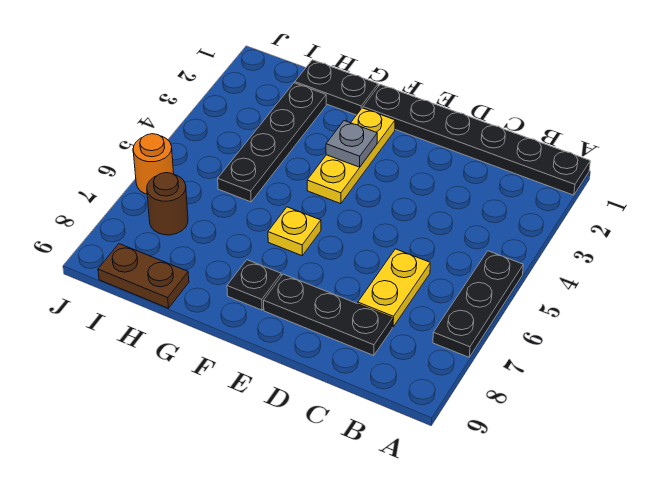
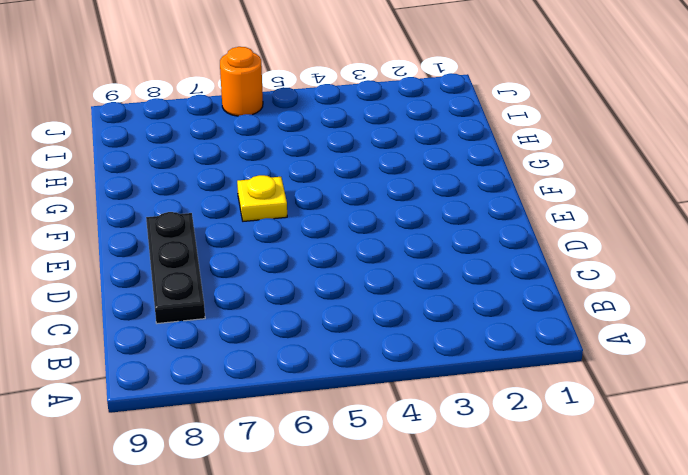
none -> black plate A1:F1 level 1
none -> black plate A5:A7 level 1
none -> yellow plate C6:C7 level 1

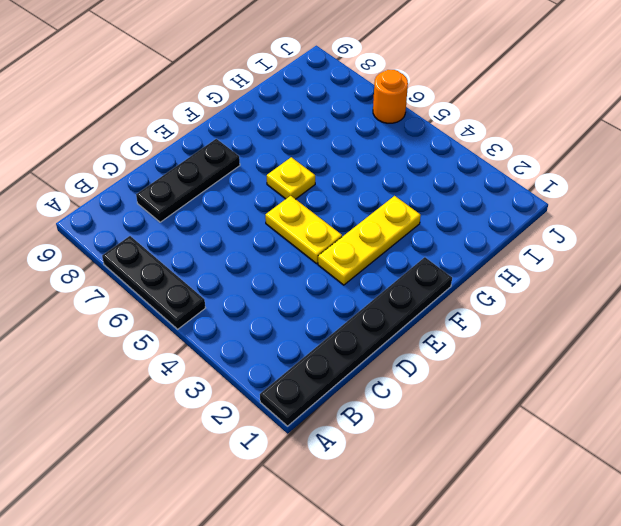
yellow plate E3:G3 level 1 -> yellow plate F2:F4 level 1
yellow plate E4:E5 level 1 -> yellow plate C6:C7 level 1
none -> black plate F8 level 1
none -> black plate G1:H1 level 1
none -> black plate H2:H5 level 1

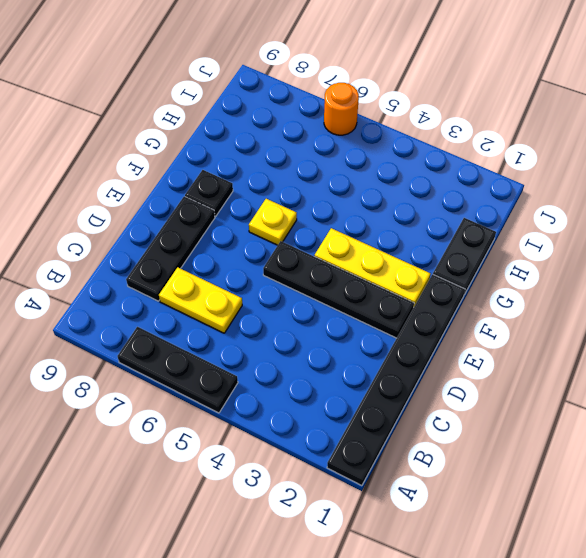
black plate E2:E5 level 1 -> black plate H2:H5 level 1
none -> brown plate H9:I9 level 1
none -> brown round brick I7 level 1
none -> grey plate F3 level 2

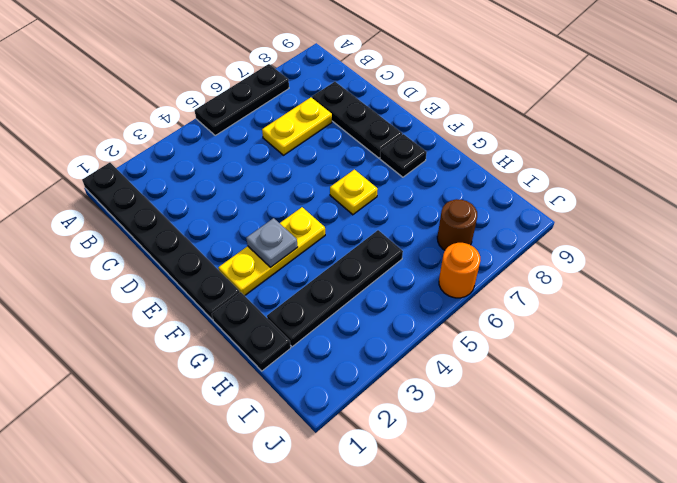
none -> brown plate H9:I9 level 1

